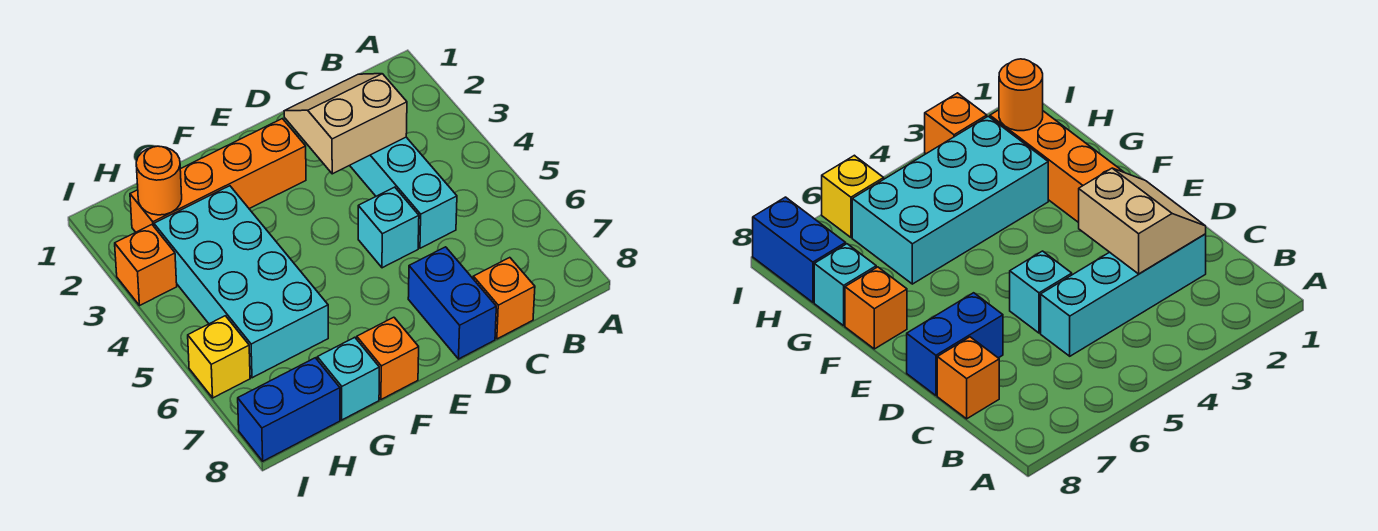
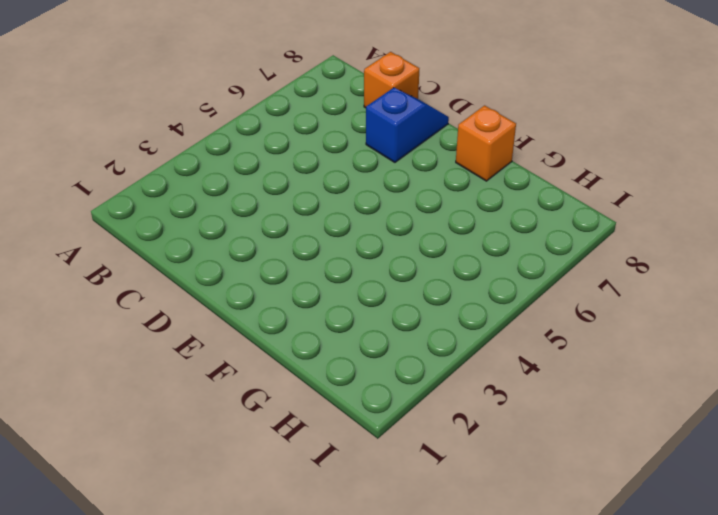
blue slope D7:D8 level 1 top 7 -> blue brick D7:D8 level 1
none -> cyan brick C2:C5 level 1
none -> cyan brick D5 level 1
none -> orange brick E2:H2 level 1

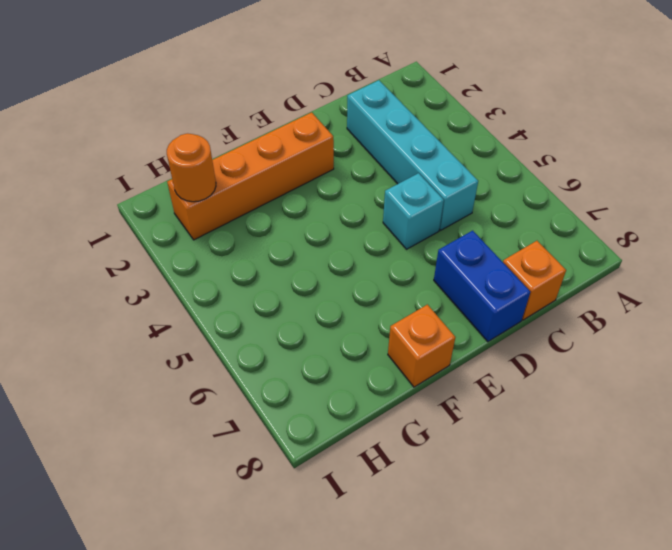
none -> cyan brick G3:H6 level 1
none -> cyan brick G8 level 1
none -> blue brick H8:I8 level 1

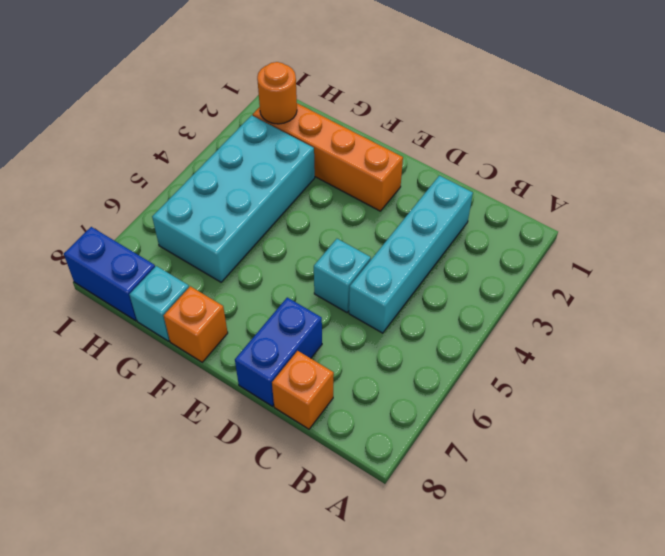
none -> orange brick I3 level 1
none -> yellow brick I6 level 1
none -> tan slope C2:D3 level 2 top 3

